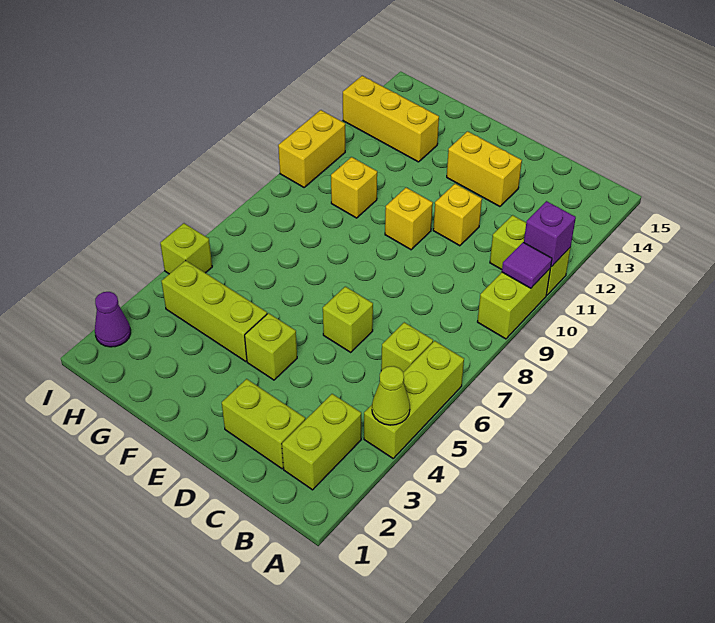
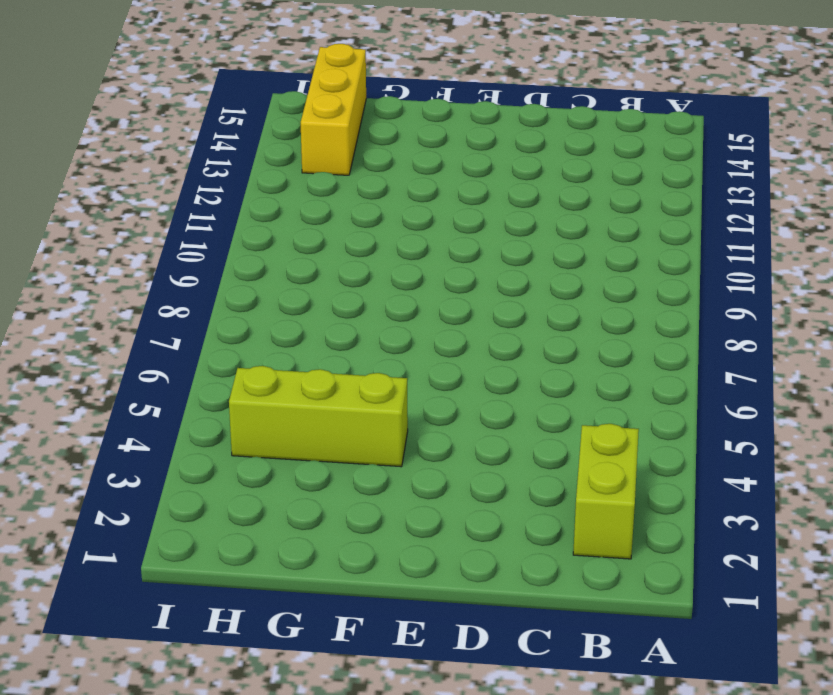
yellow brick H13:H15 level 1 -> yellow brick G13:I13 level 1
none -> lime brick A4:A6 level 1
none -> lime brick A9:A10 level 1
none -> lime brick A11:B11 level 1

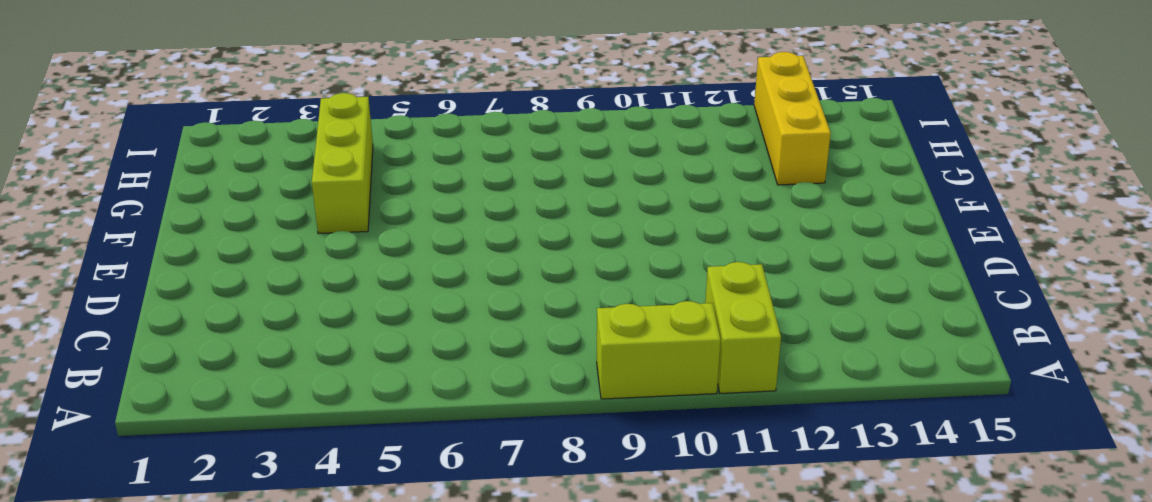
none -> lime brick A4:A6 level 1
none -> lime brick B2:B3 level 1
none -> lime brick B6 level 1

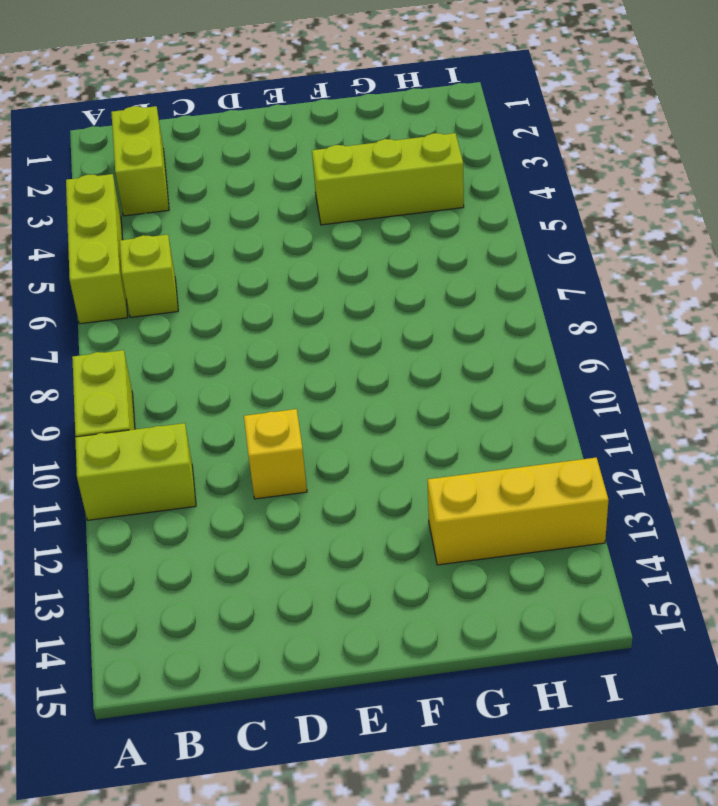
none -> lime brick C2:D2 level 1
none -> lime brick D6 level 1
none -> yellow brick D13:E13 level 1

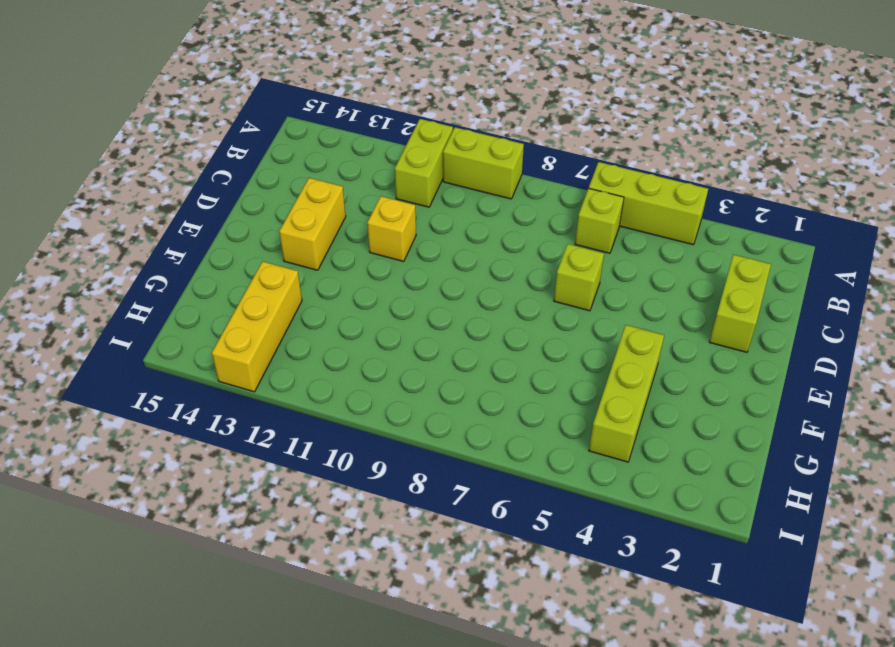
none -> lime brick B2:B3 level 1
none -> lime brick E4 level 1
none -> yellow brick E10 level 1

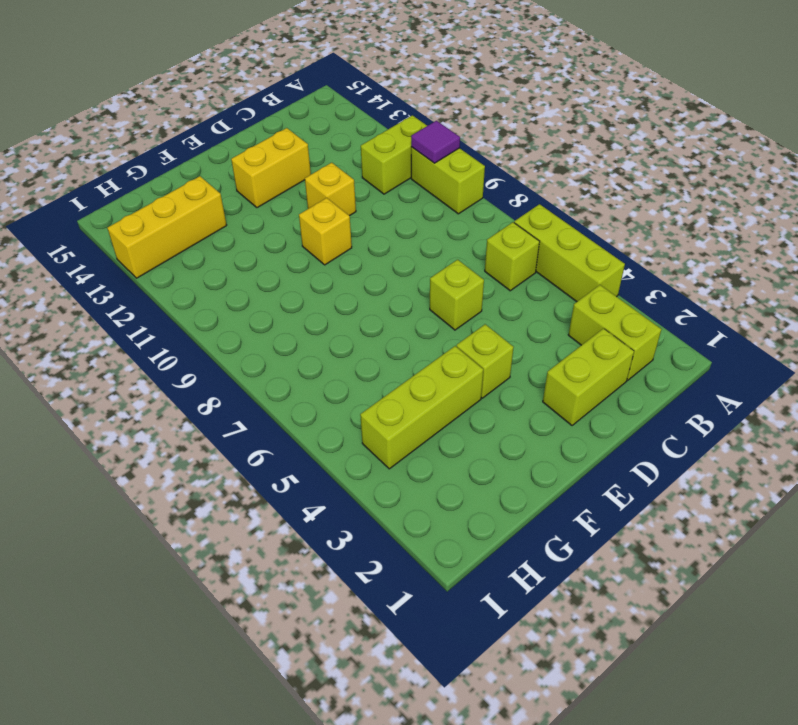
none -> yellow brick G10 level 1
none -> purple cone I2 level 1
none -> lime brick I5 level 1

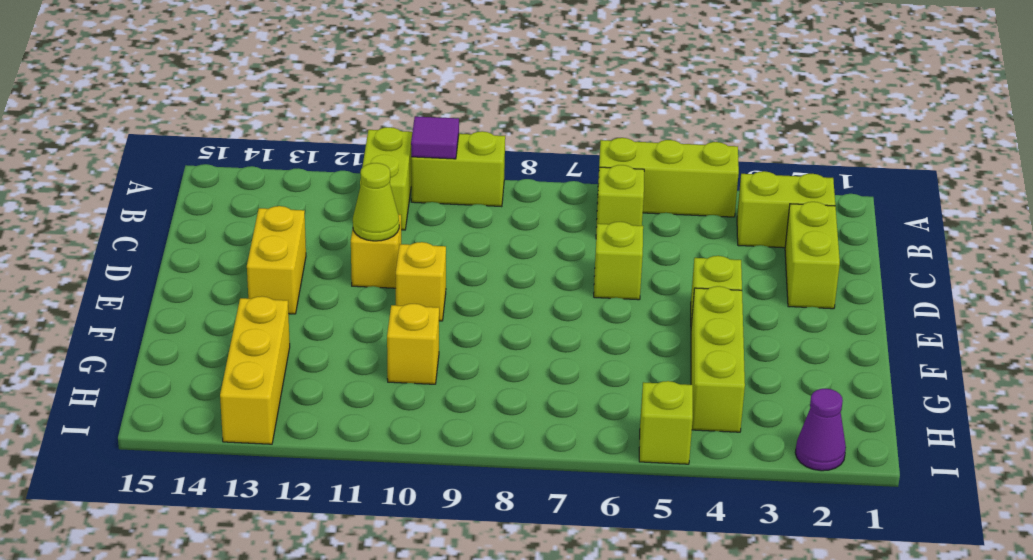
lime cone D11 level 2 -> lime cone A4 level 2
none -> yellow brick I10:I11 level 1
none -> purple brick A11 level 2

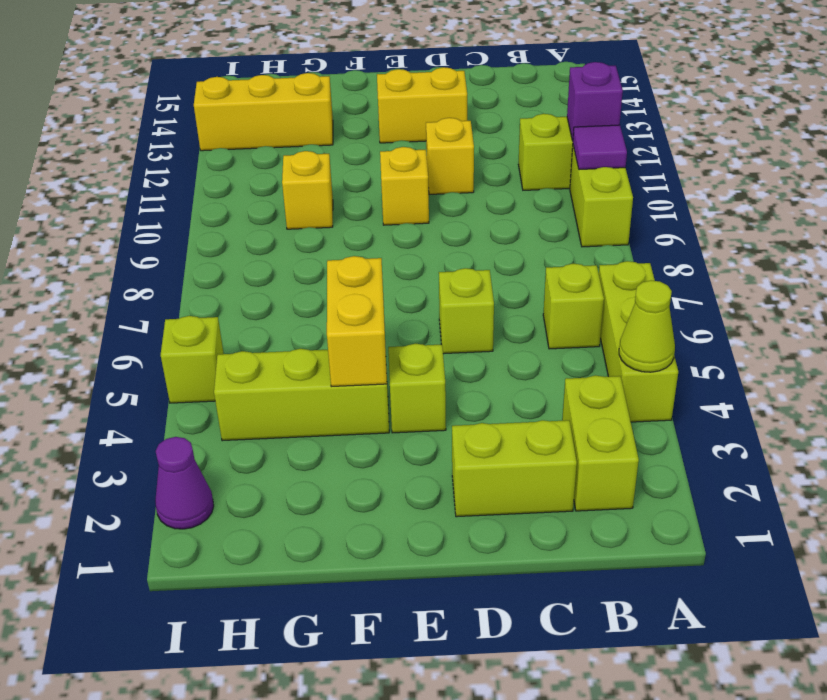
yellow brick F4:F5 level 2 -> yellow brick I10:I11 level 1

